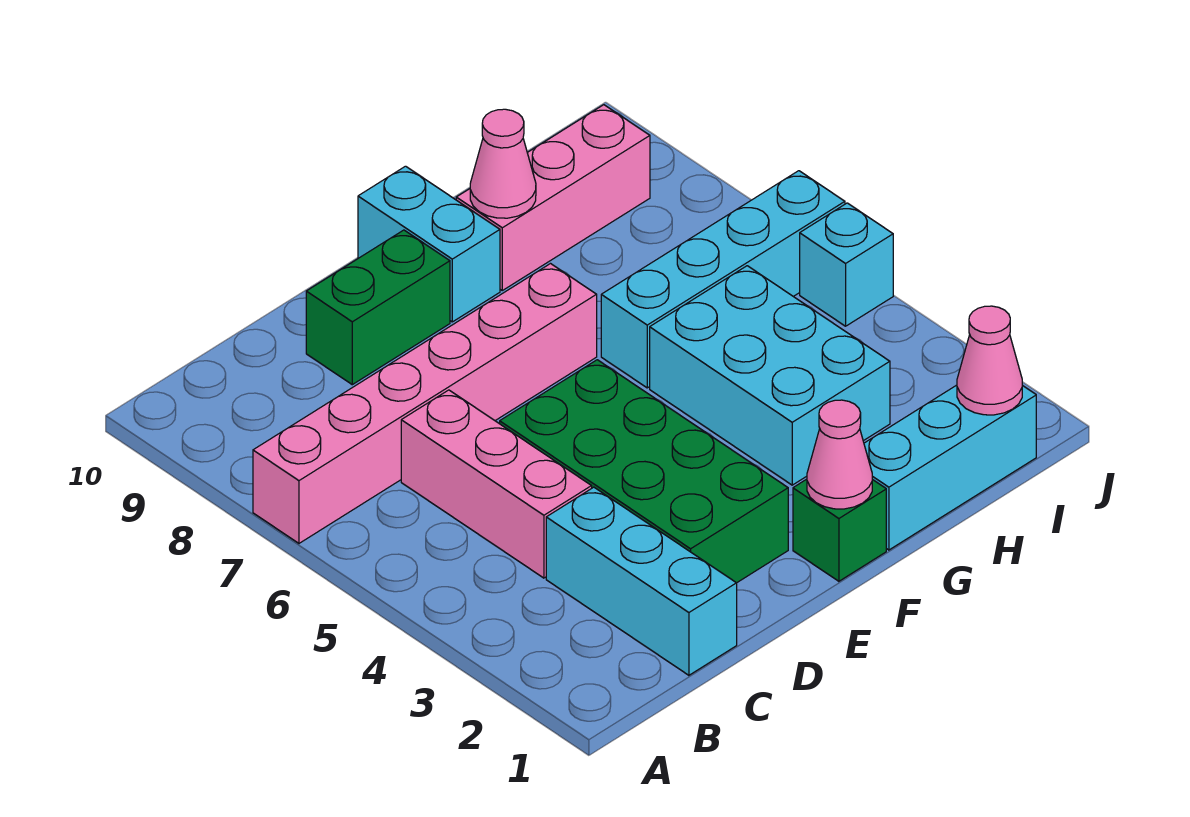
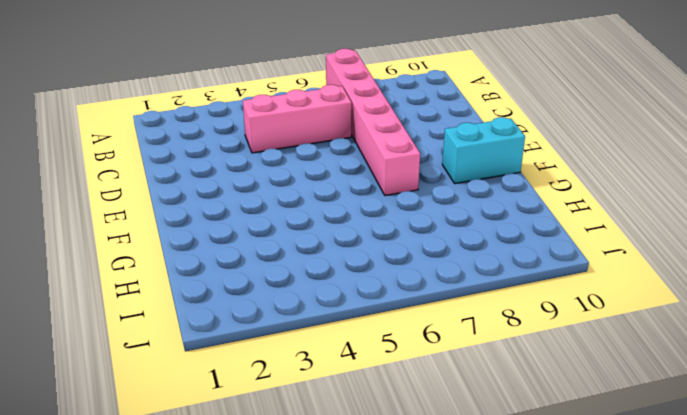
none -> cyan brick C1:C3 level 1
none -> green brick D2:E5 level 1
none -> green brick D9:E9 level 1

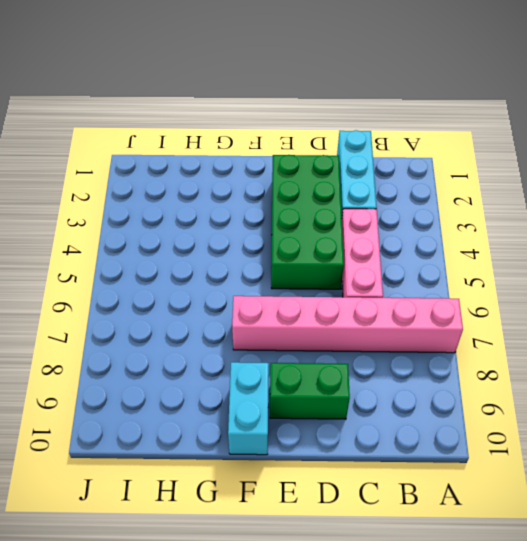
none -> green brick F1 level 1
none -> cyan brick G1:I1 level 1
none -> cyan brick G3:H5 level 1

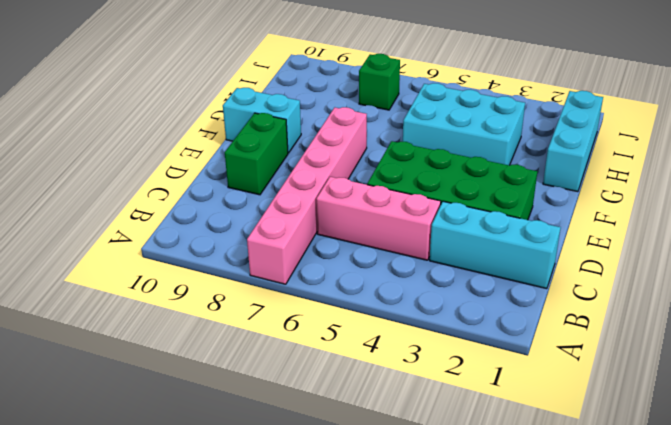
green brick I7 level 1 -> green brick F1 level 1
none -> cyan brick G6:J6 level 1
none -> pink brick G9:I9 level 1
none -> cyan brick J5 level 1

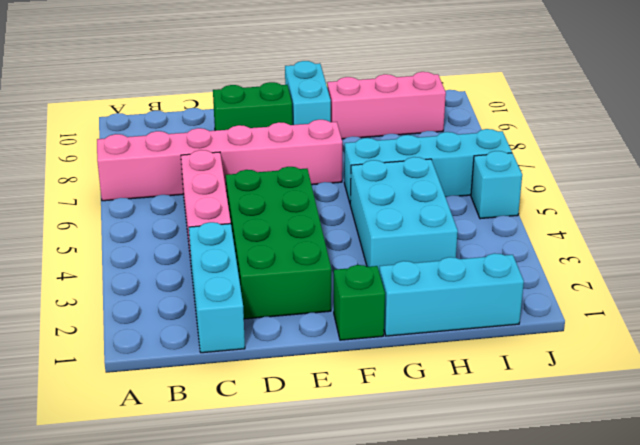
none -> pink cone F1 level 2
none -> pink cone G9 level 2
none -> pink cone I1 level 2

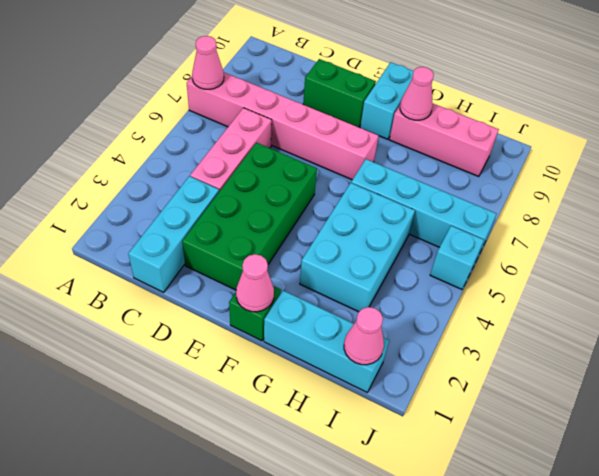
pink cone A7 level 2 -> none

